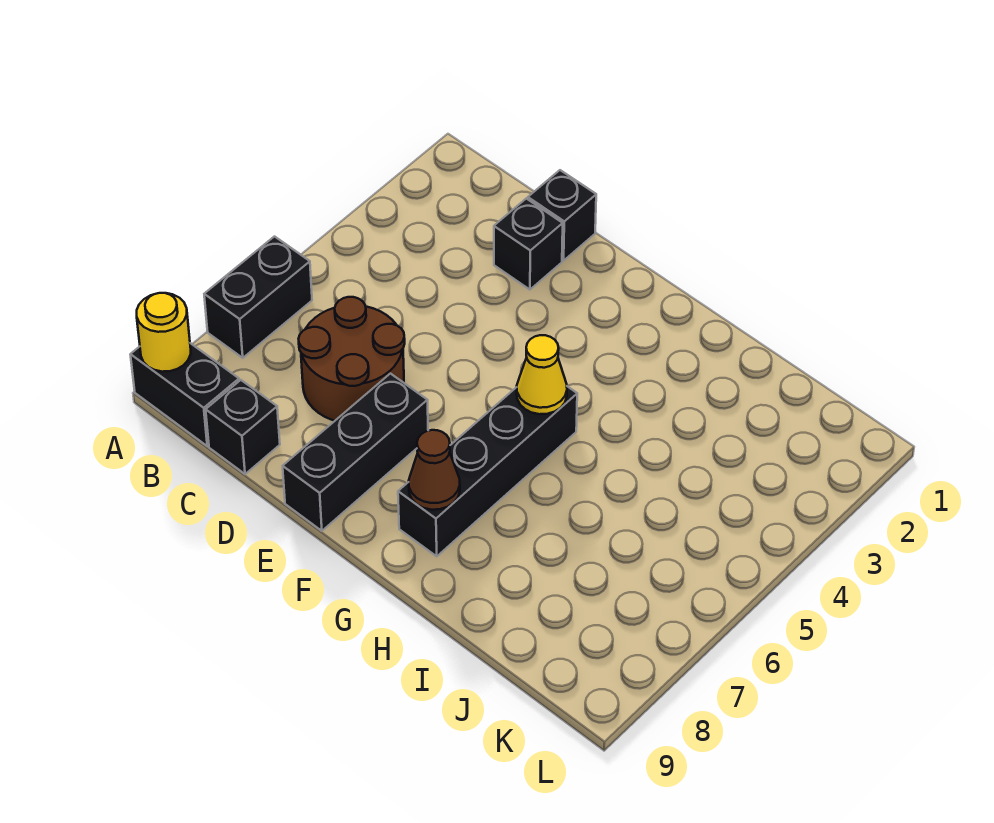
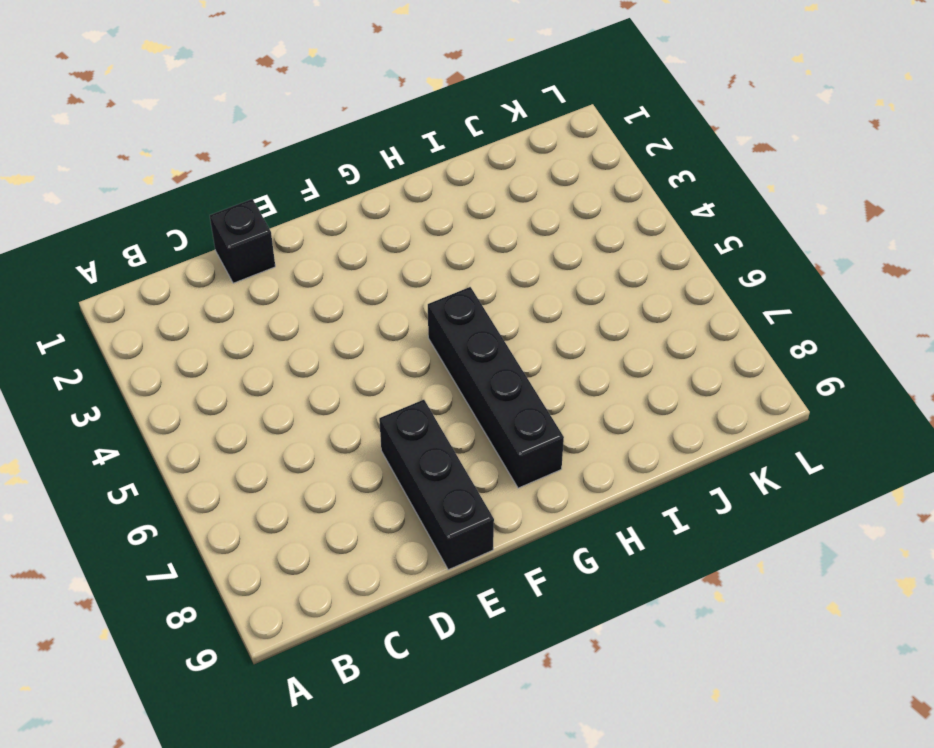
none -> black brick A6:A7 level 1
none -> black brick A9:B9 level 1

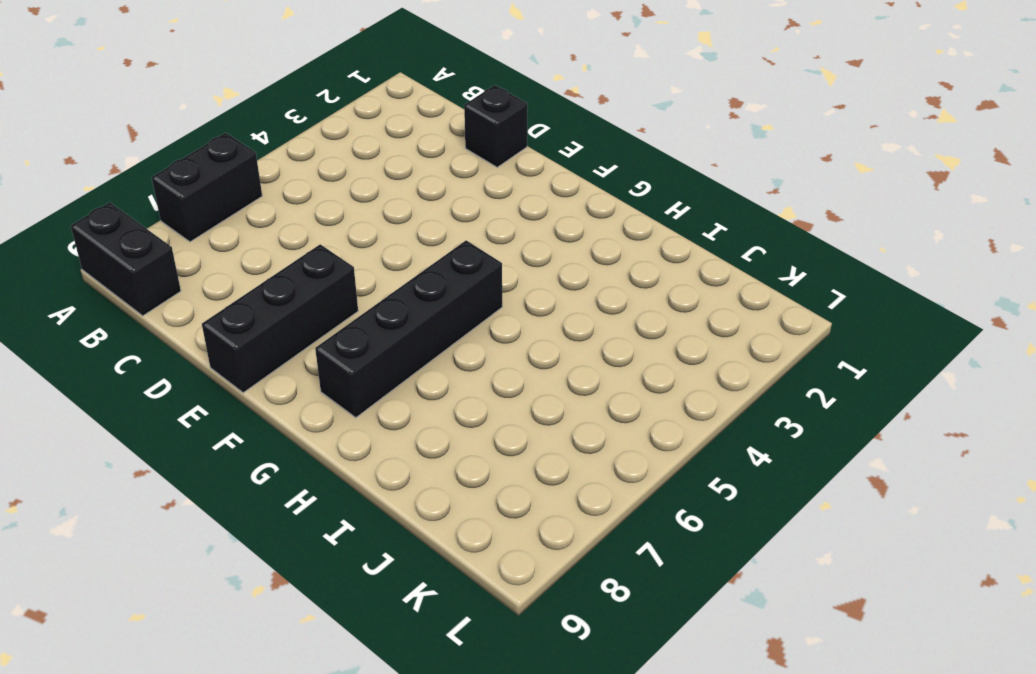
none -> brown round brick C6:D7 level 1
none -> black brick C9 level 1

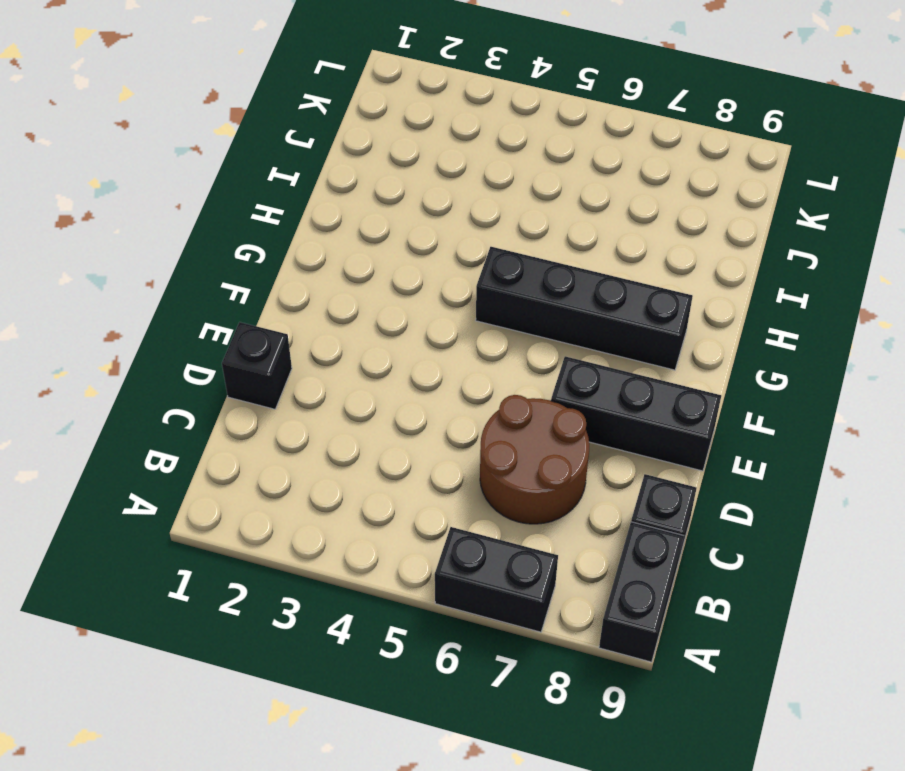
none -> black brick D2 level 1
none -> yellow round brick A9 level 2

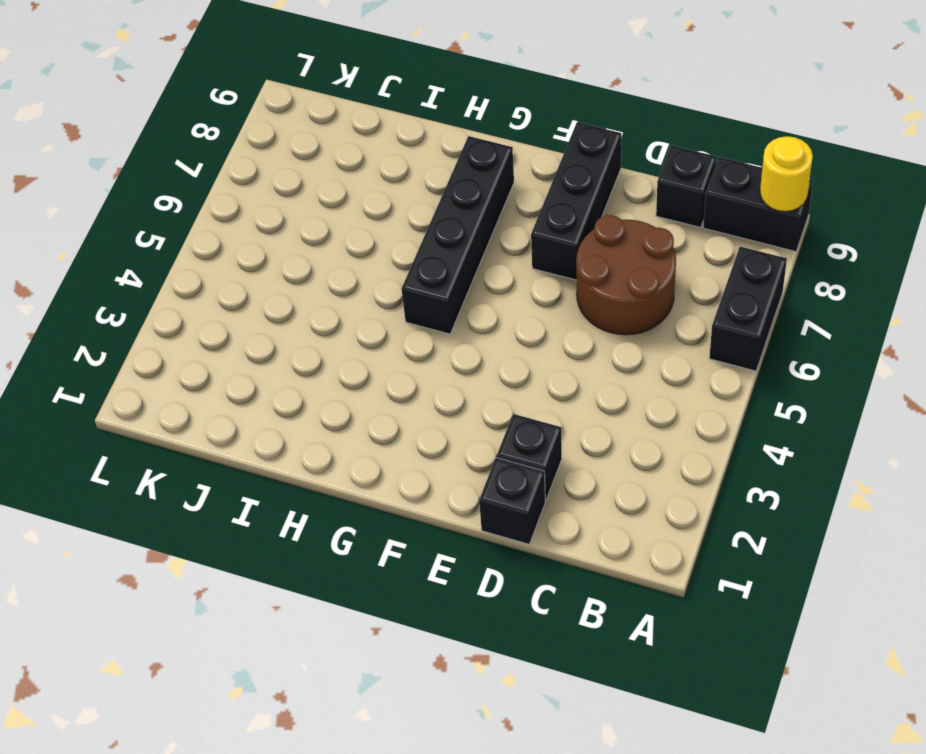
none -> yellow cone G5 level 2
none -> brown cone G8 level 2

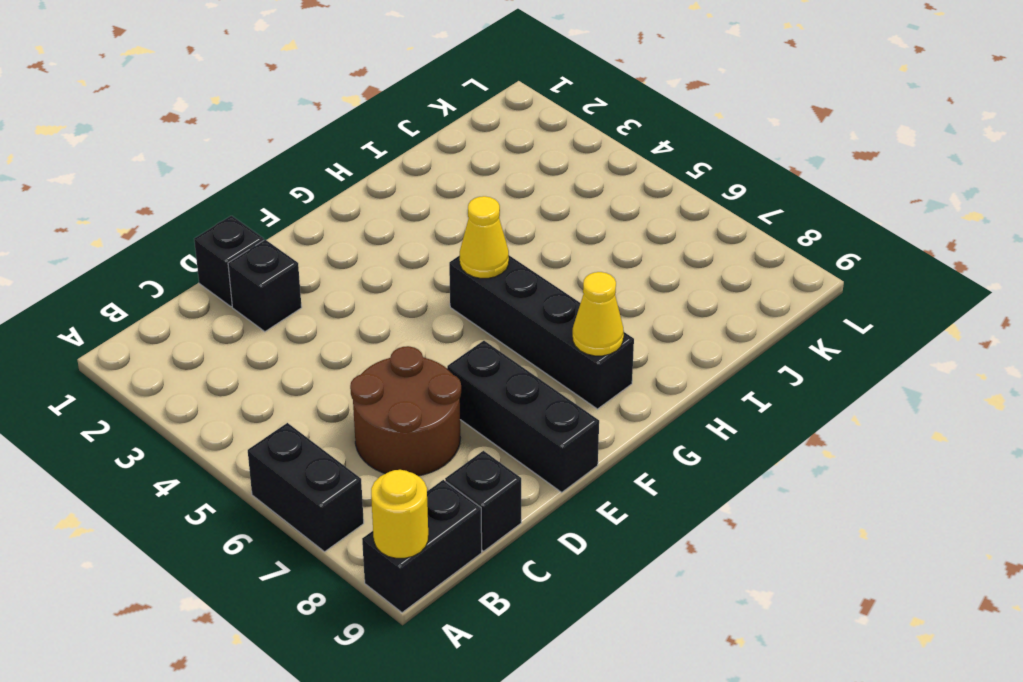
yellow cone G8 level 2 -> brown cone G8 level 2

